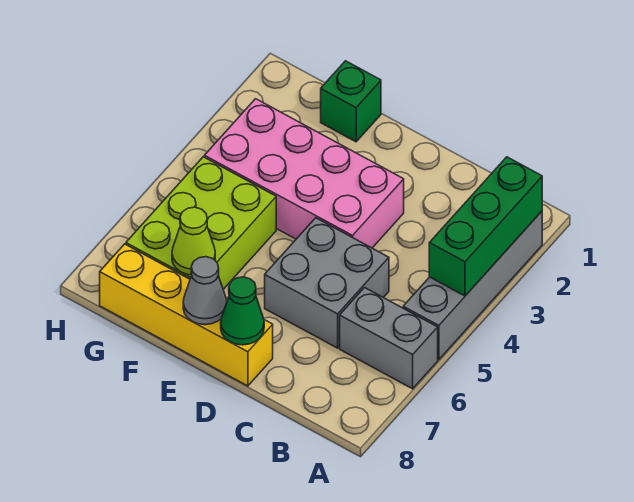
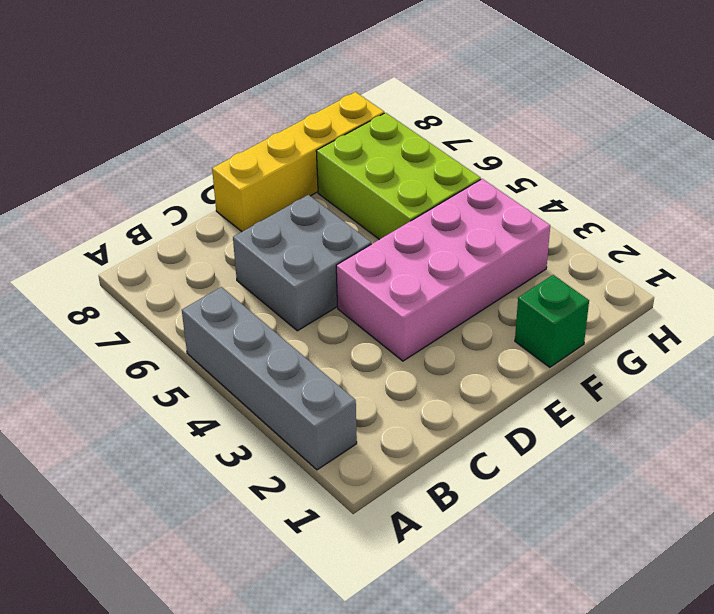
none -> grey brick A6:B6 level 1
none -> green brick A2:A4 level 2

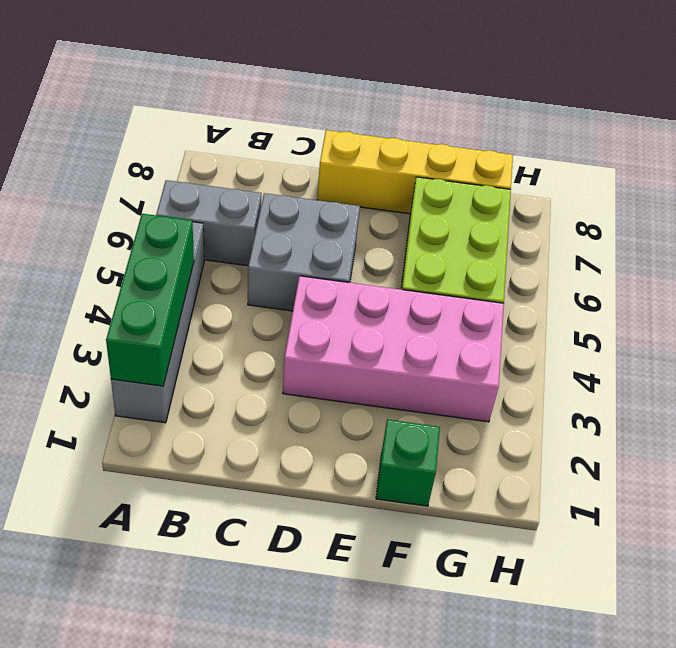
none -> green cone D8 level 2
none -> grey cone E8 level 2

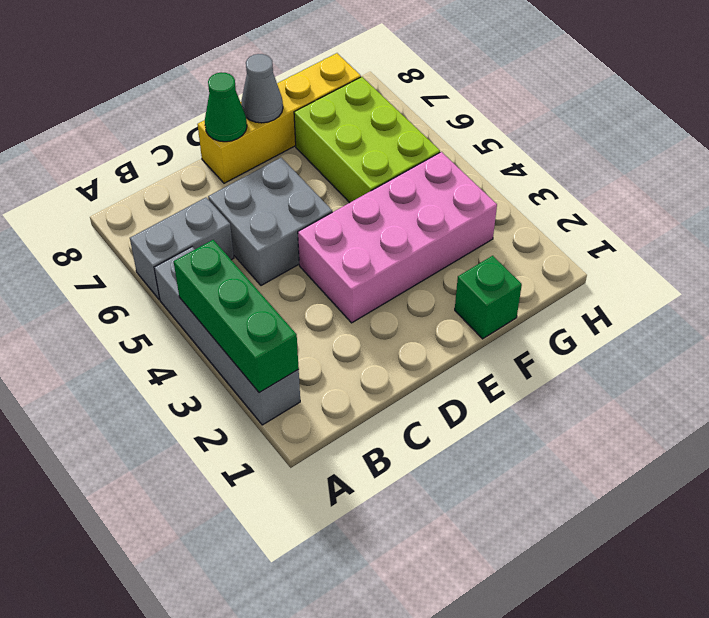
none -> lime cone F7 level 2

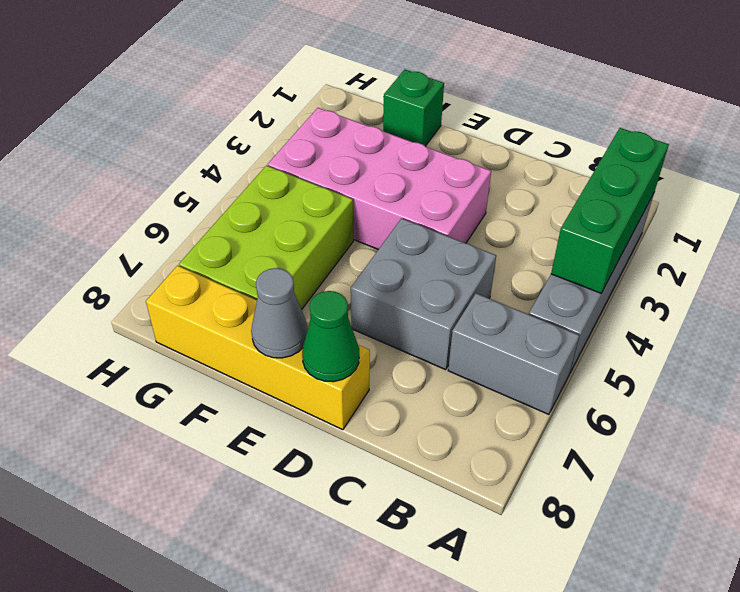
none -> lime cone F7 level 2

